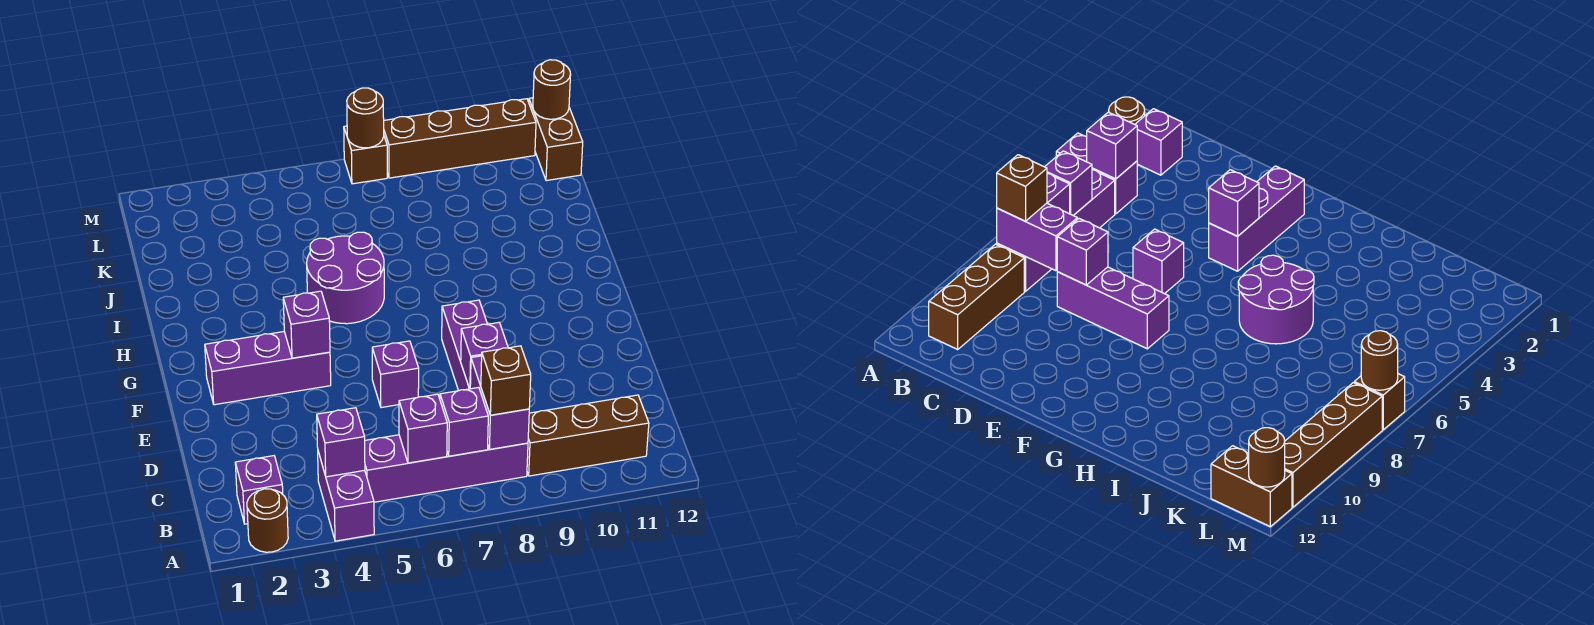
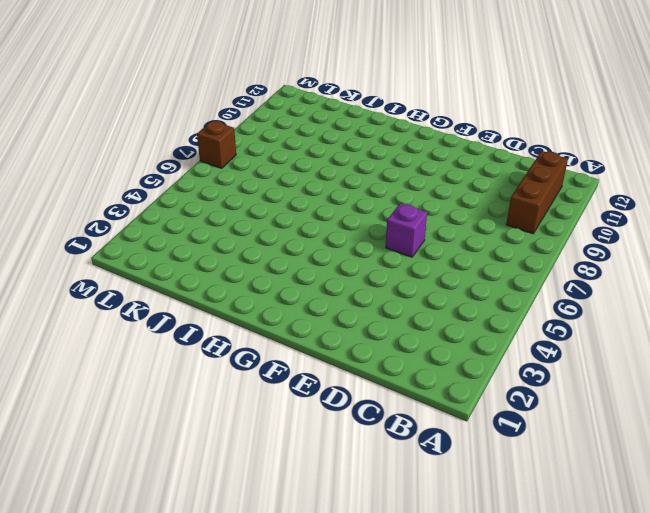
none -> brown round brick A2 level 1
none -> purple brick A4:B4 level 1
none -> purple brick B2 level 1

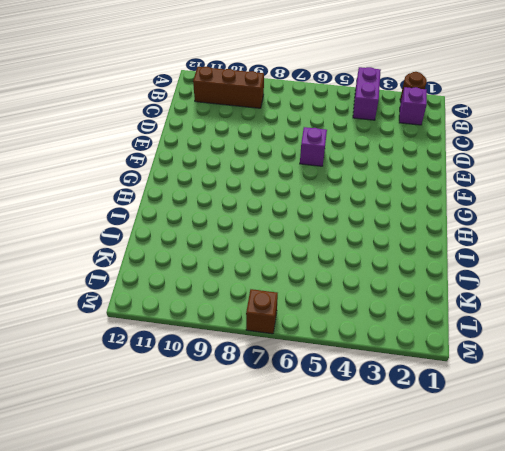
none -> purple brick B5:B8 level 1
none -> purple brick D8:F8 level 1
none -> purple brick F2:F4 level 1

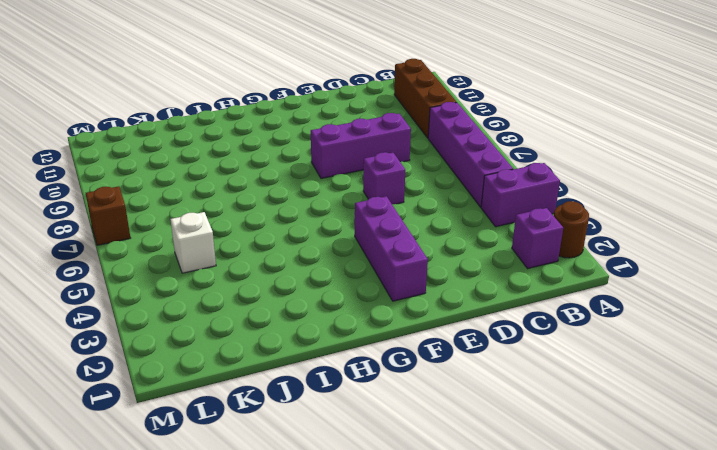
white brick K5 level 1 -> none
none -> purple round brick H5:I6 level 1
none -> brown brick L12:M12 level 1
none -> brown brick M8:M11 level 1

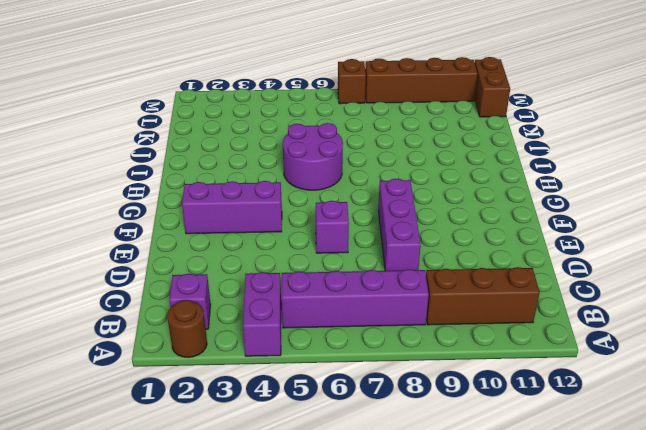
none -> purple brick B4 level 2
none -> purple brick B6 level 2
none -> purple brick B7 level 2

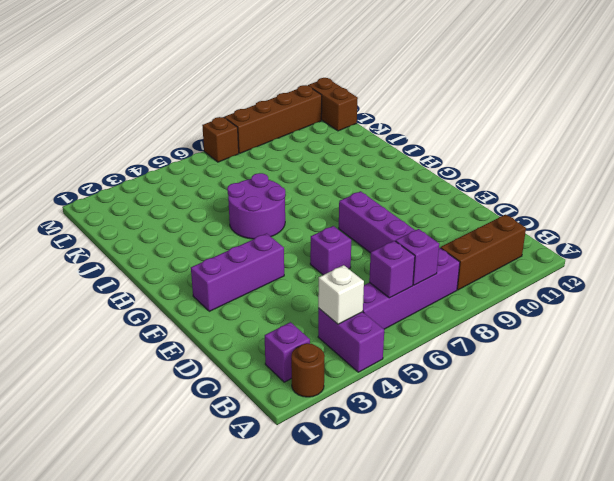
white brick B4 level 2 -> purple brick B4 level 2
none -> purple brick B8:C8 level 2
none -> purple brick D8 level 2
none -> purple brick F4 level 2

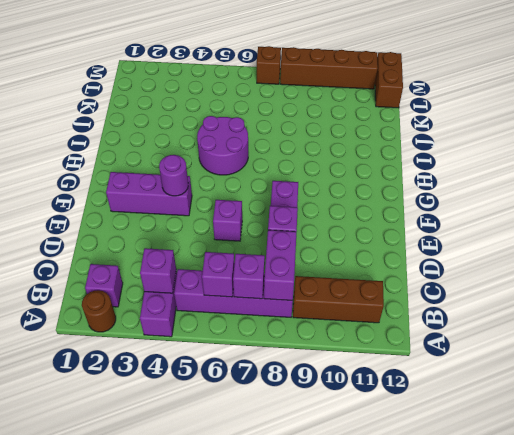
purple round brick F4 level 2 -> purple brick F4 level 2
none -> brown round brick M7 level 2
none -> brown round brick M12 level 2
none -> brown brick B8 level 3

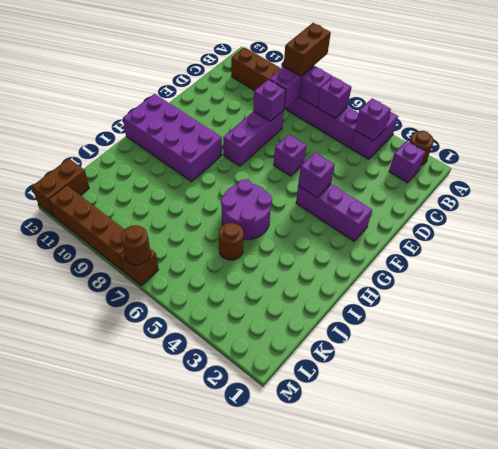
brown brick A8:B8 level 3 -> brown brick B8 level 3
purple brick G9:H12 level 1 -> none
brown round brick J5 level 1 -> brown round brick M12 level 2

